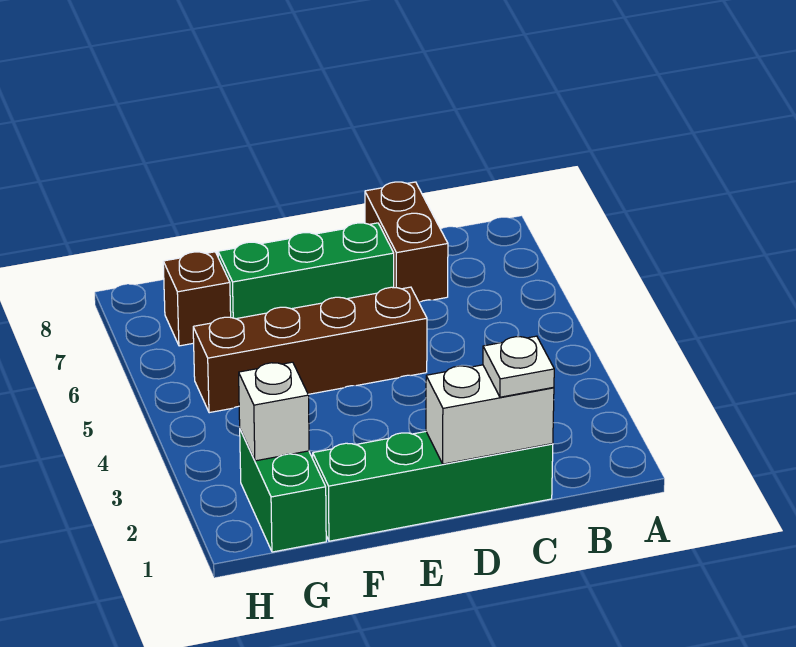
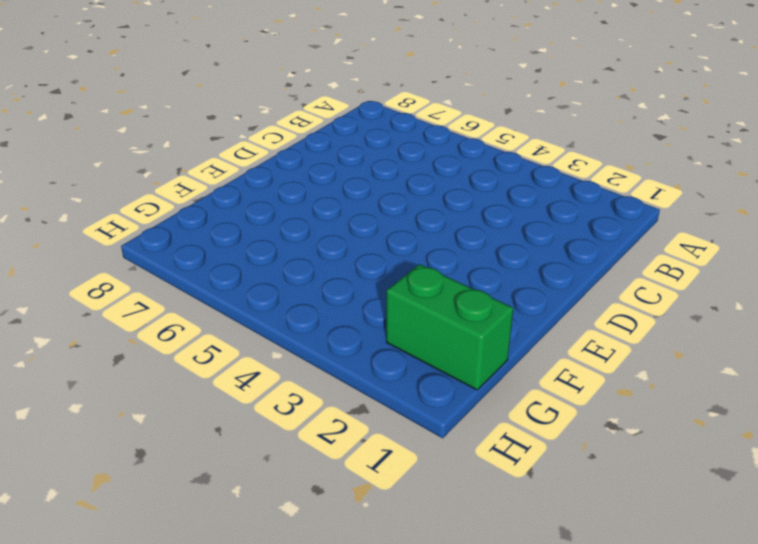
none -> green brick C1:F1 level 1
none -> brown brick C7:C8 level 1

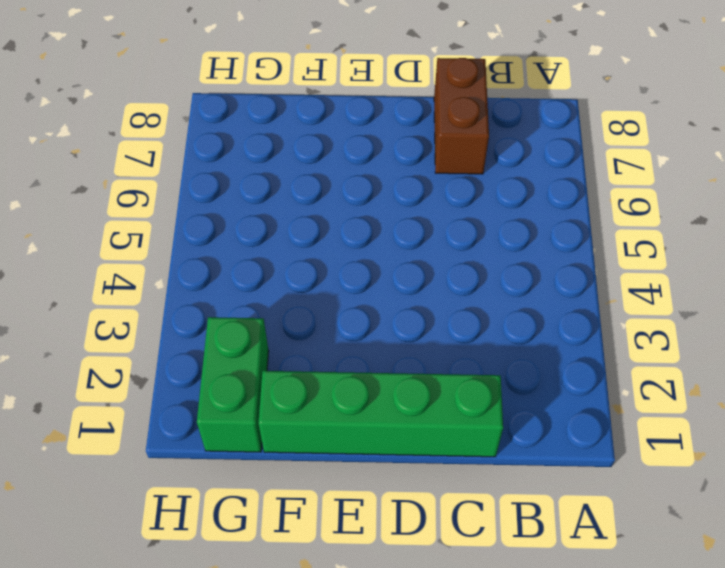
none -> brown brick D5:G5 level 1
none -> green brick D7:F7 level 1

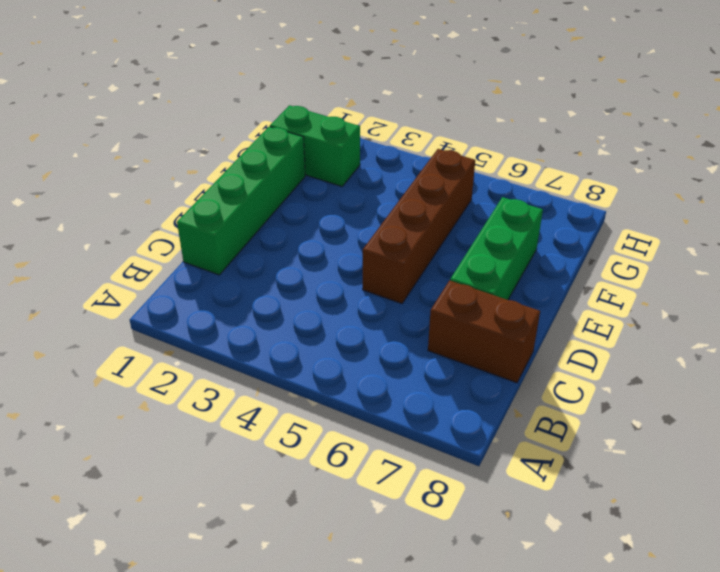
none -> brown brick G7 level 1
none -> white brick C1:D1 level 2

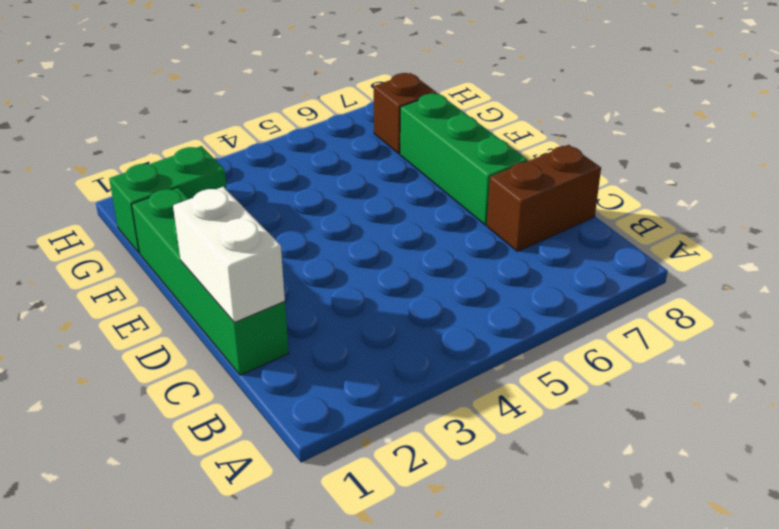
none -> brown brick D5:G5 level 1
none -> white brick G2 level 2

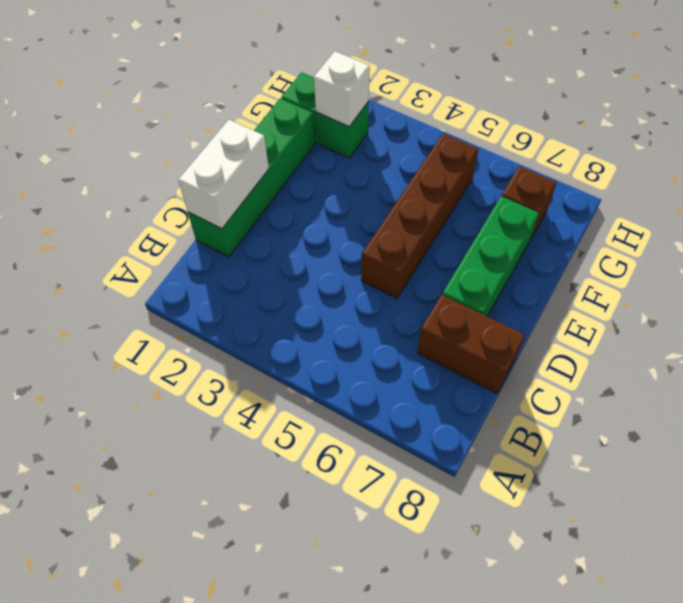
none -> white plate C1 level 3

